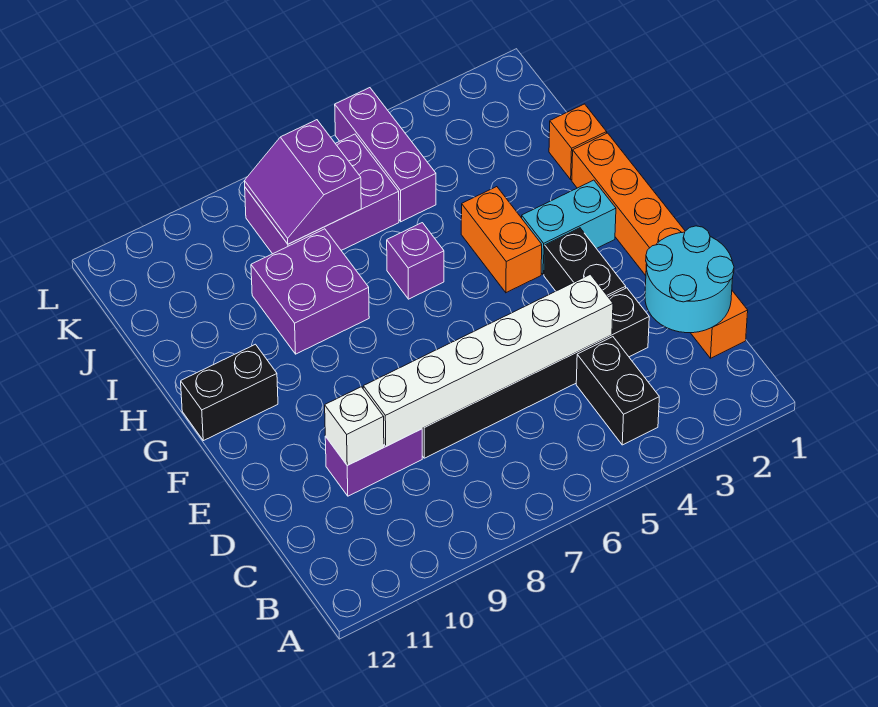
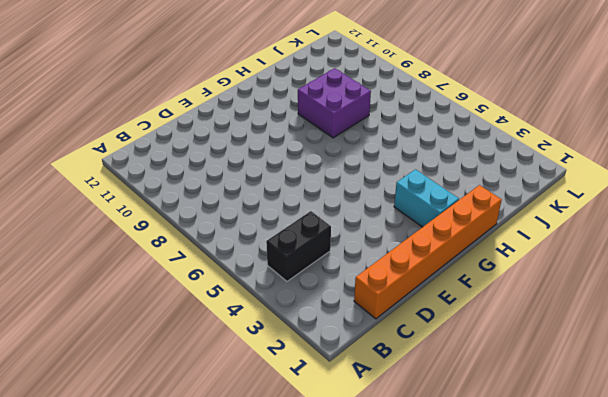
none -> black brick D3:D8 level 1
none -> purple brick D9:D10 level 1
none -> black brick E3:F3 level 1

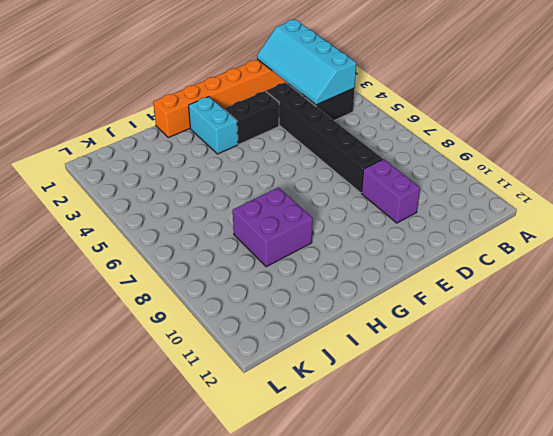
cyan slope B1:C4 level 2 top B -> cyan round brick C1:D2 level 2
none -> orange brick G4:H4 level 1
none -> black brick G11:G12 level 1
none -> purple brick H6 level 1

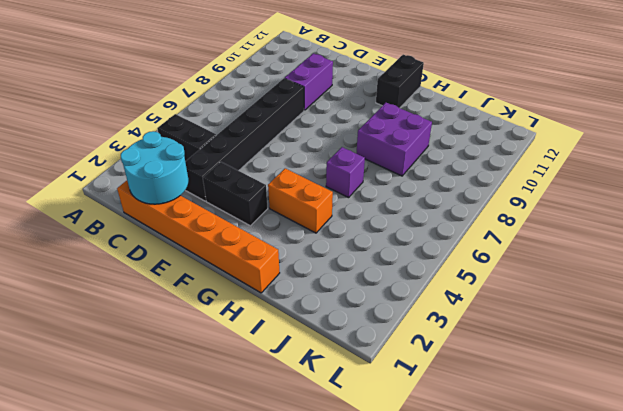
none -> cyan brick G2:G3 level 1
none -> orange brick I1 level 1
none -> purple brick J5:L5 level 1

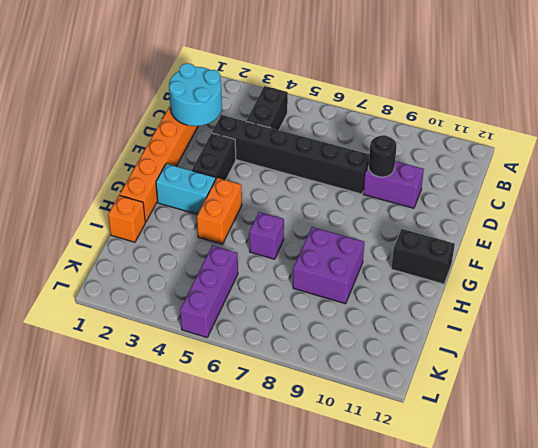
black round brick D9 level 2 -> white brick D4:D9 level 2
none -> purple brick J6:K8 level 1
none -> white brick D10 level 2
none -> purple slope J7:K8 level 2 top 7

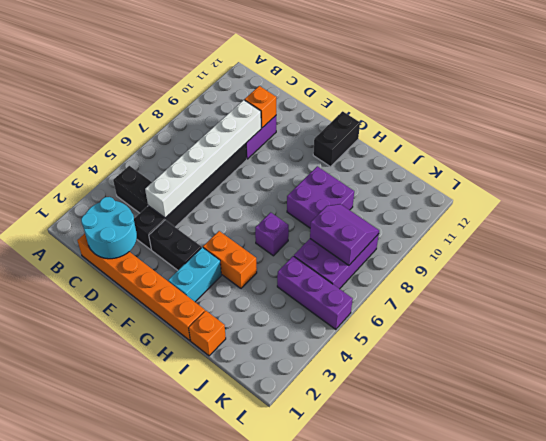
orange brick D10 level 2 -> white brick D10 level 2

